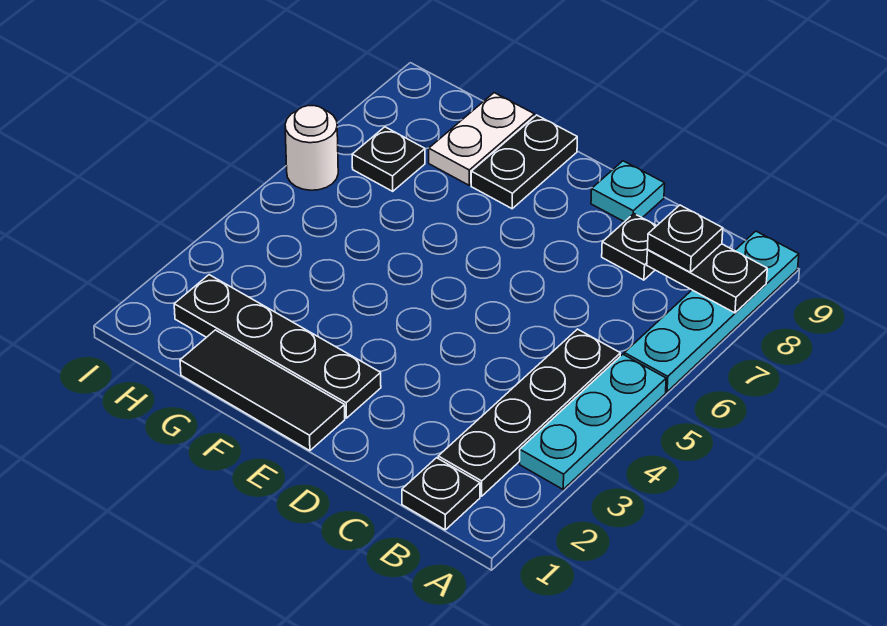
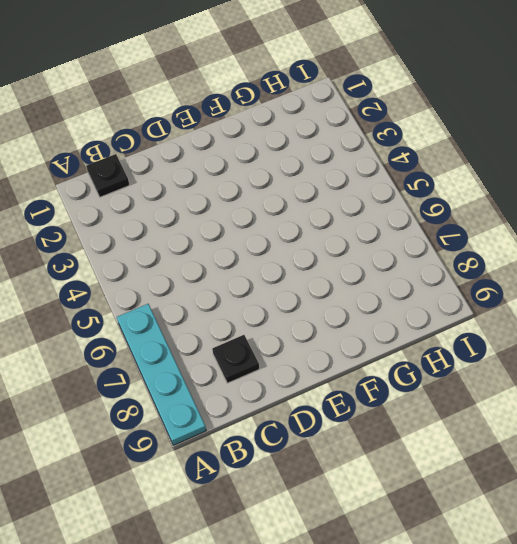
none -> cyan plate A3:A5 level 1
none -> black plate B2:B5 level 1
none -> cyan plate D9 level 1

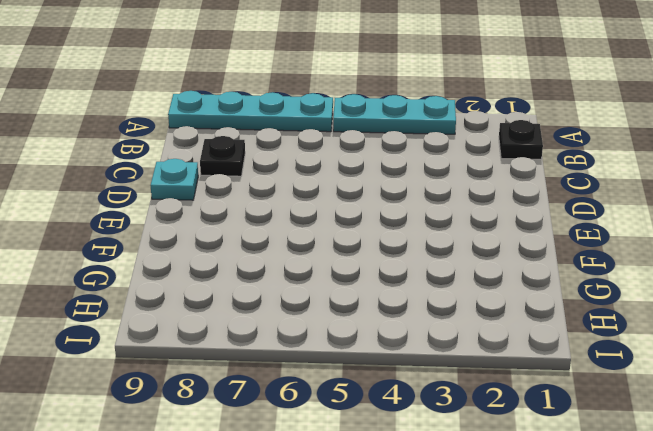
none -> black plate B2:B5 level 1
none -> black tile E1:G1 level 1
none -> black plate E2:H2 level 1

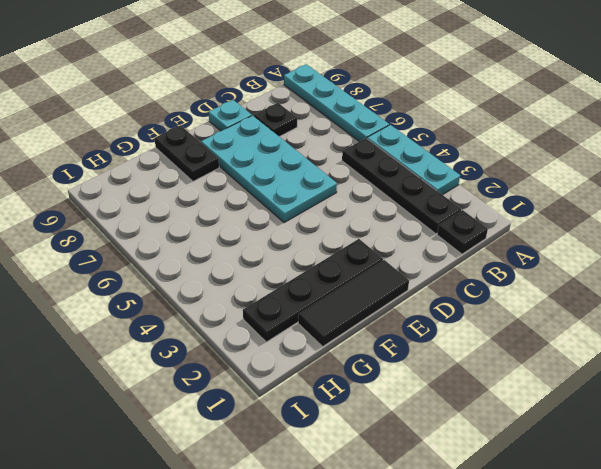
cyan plate D5:E8 level 1 -> none
none -> white plate G8:G9 level 1
none -> black plate H7 level 1
none -> white round brick I6 level 1

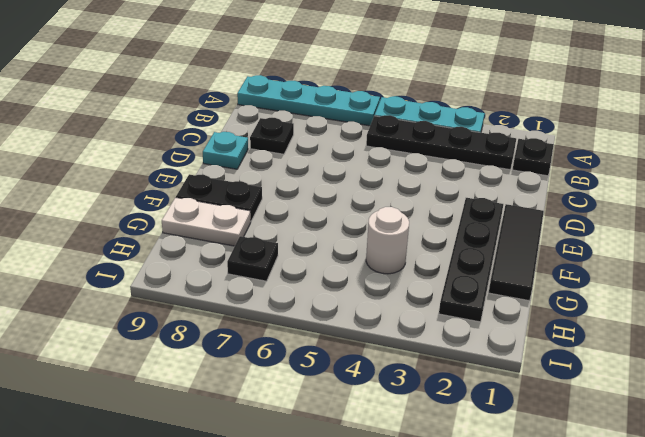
white round brick G4 level 1 -> white round brick I6 level 1
none -> black plate A8:B8 level 2
none -> black plate B8 level 3

